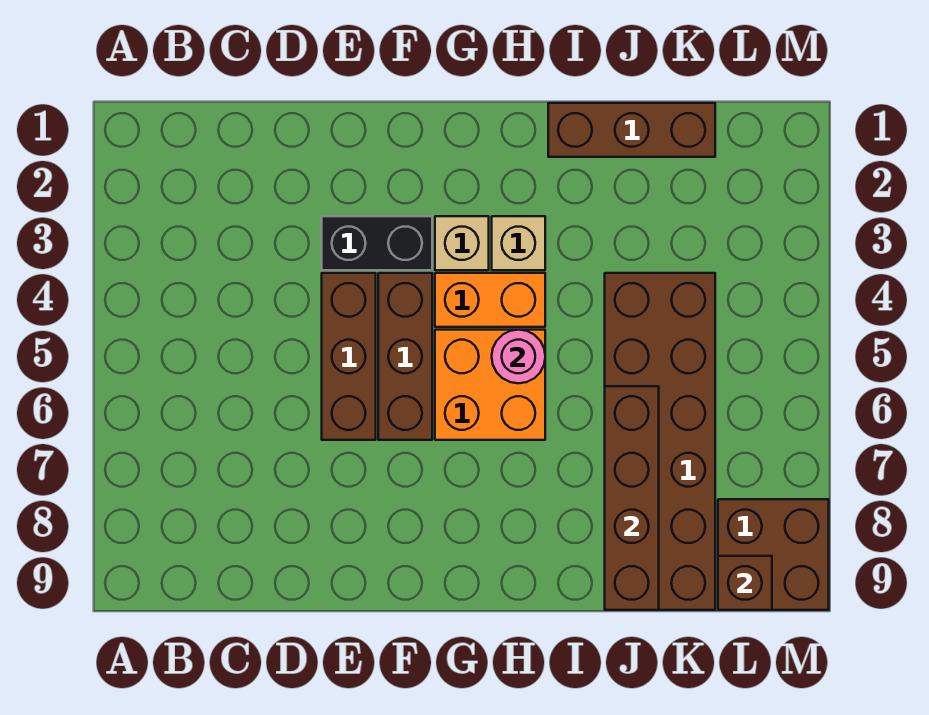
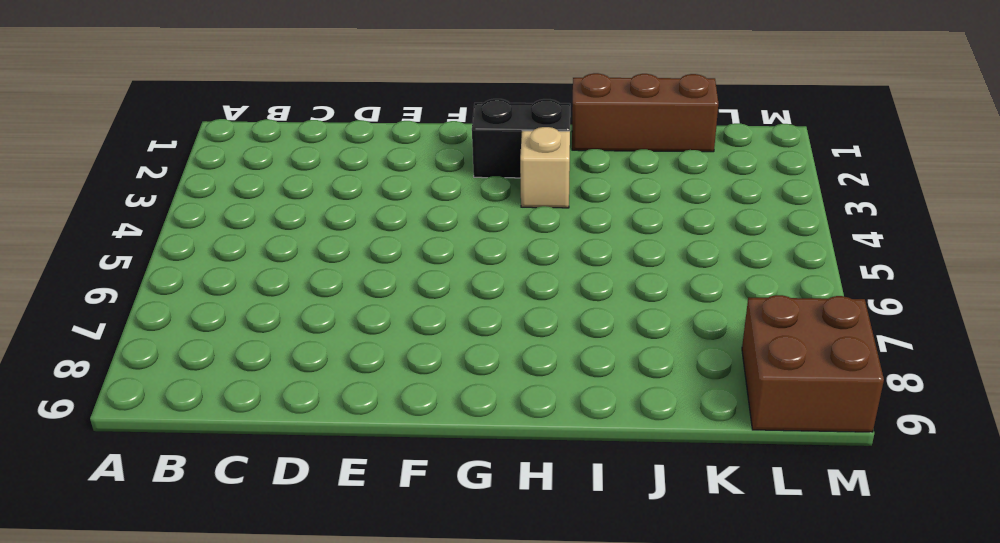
black brick G2:H2 level 1 -> black brick E3:F3 level 1
none -> brown brick E4:E6 level 1
none -> brown brick F4:F6 level 1
none -> tan brick G3 level 1

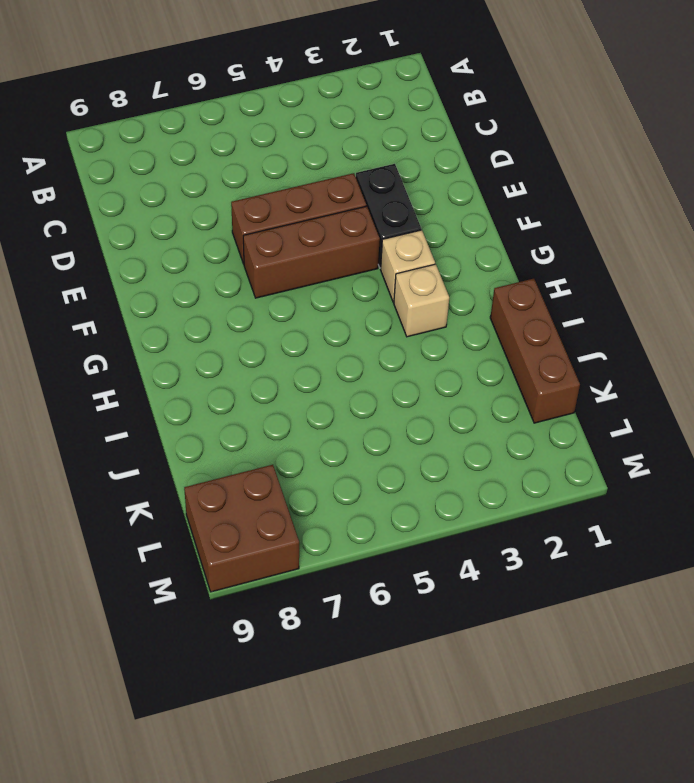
none -> orange brick G4:H4 level 1
none -> orange brick G5:H6 level 1
none -> brown brick J4:K9 level 1

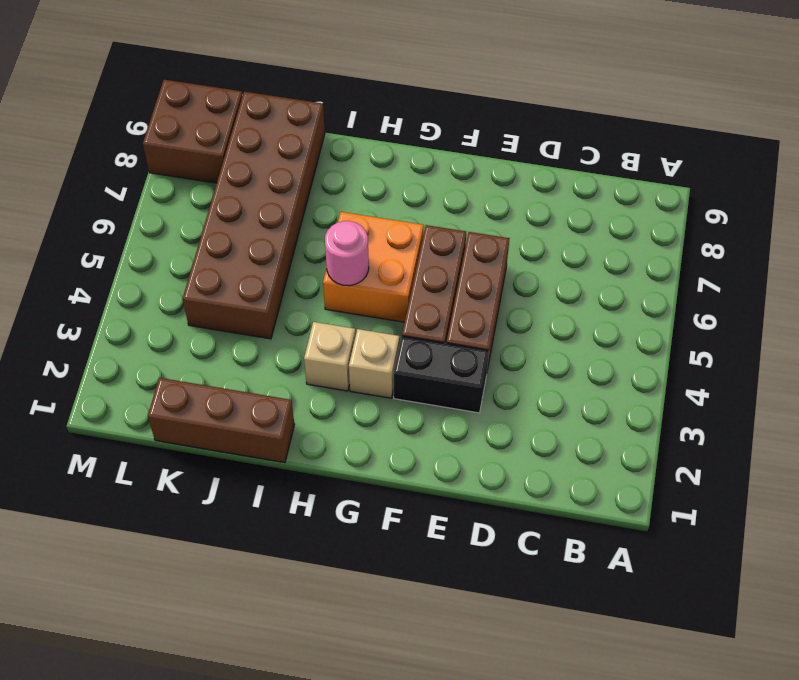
none -> orange brick G4:H4 level 1
none -> brown brick J6:J9 level 2
none -> brown brick L9 level 2

